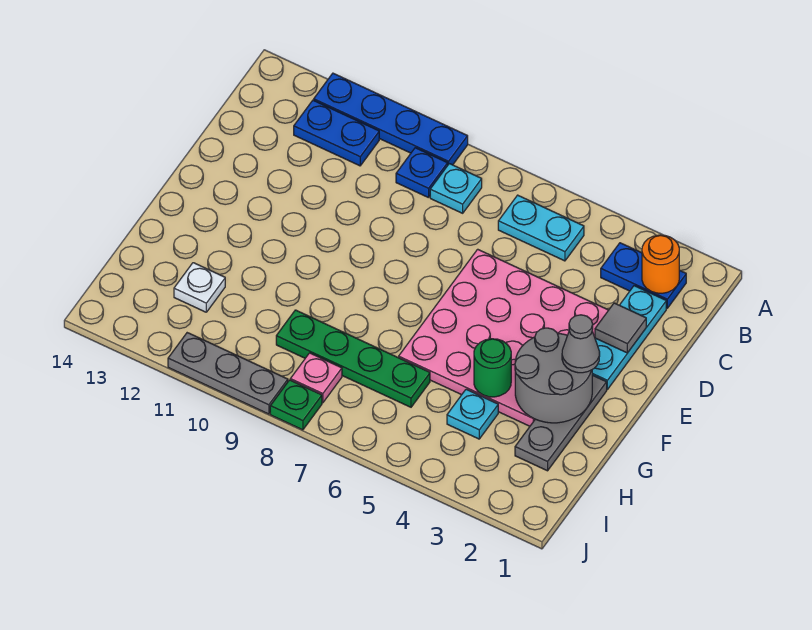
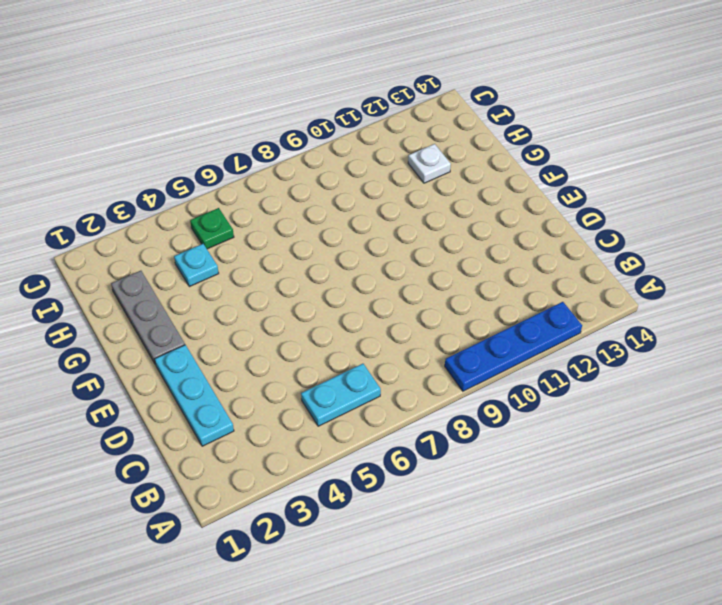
green plate I5 level 1 -> green plate J8 level 1
none -> blue plate B2:B3 level 1
none -> cyan plate B8 level 1
none -> blue plate B9 level 1

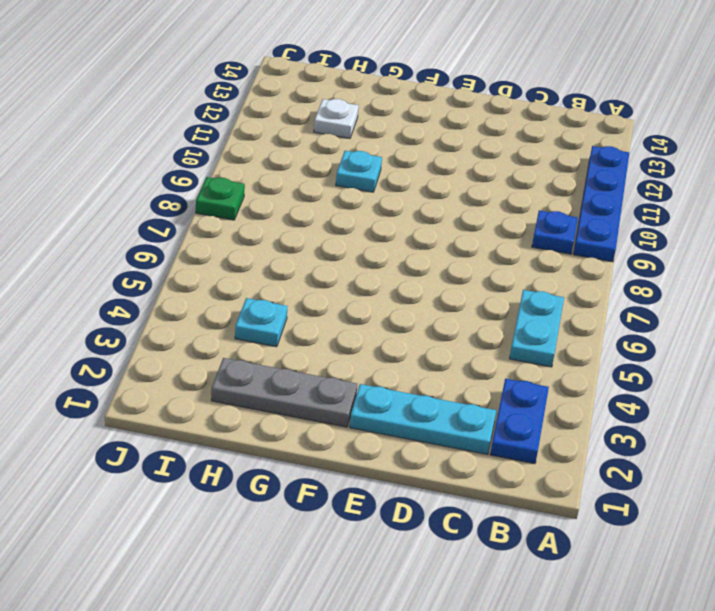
cyan plate G10 level 1 -> cyan plate B8 level 1
none -> blue plate B11:B12 level 1
none -> pink plate D3:G6 level 1
none -> green plate H6:H9 level 1

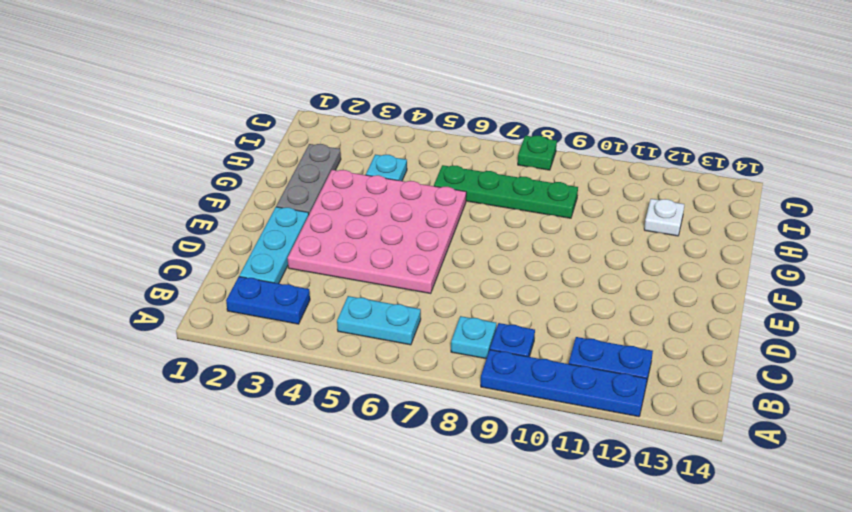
none -> pink plate I8 level 1
none -> grey plate J9:J11 level 1
none -> orange round brick B2 level 2

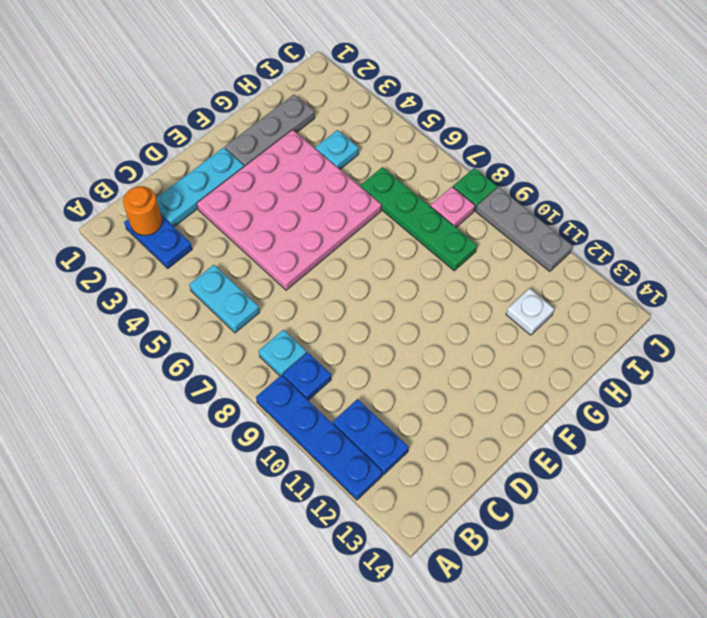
none -> grey tile D2 level 2
none -> grey round brick F2:G3 level 2
none -> green round brick G4 level 2

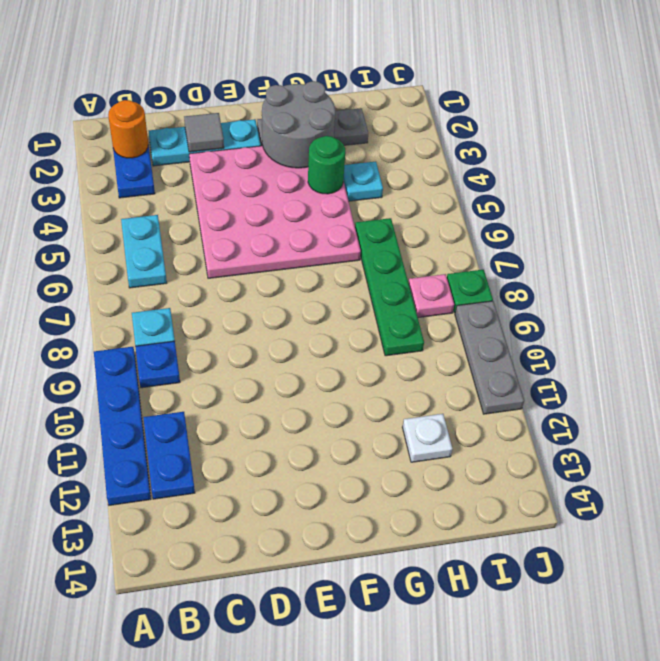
none -> grey cone F2 level 3

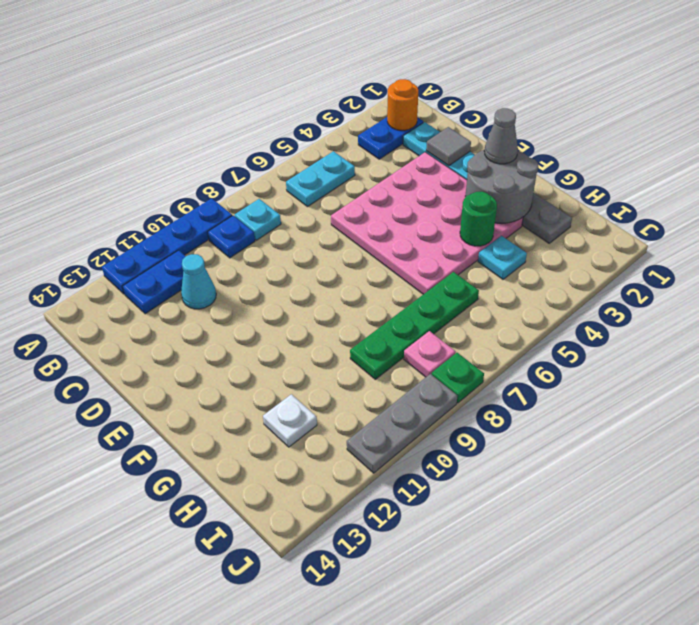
cyan cone C11 level 1 -> none

